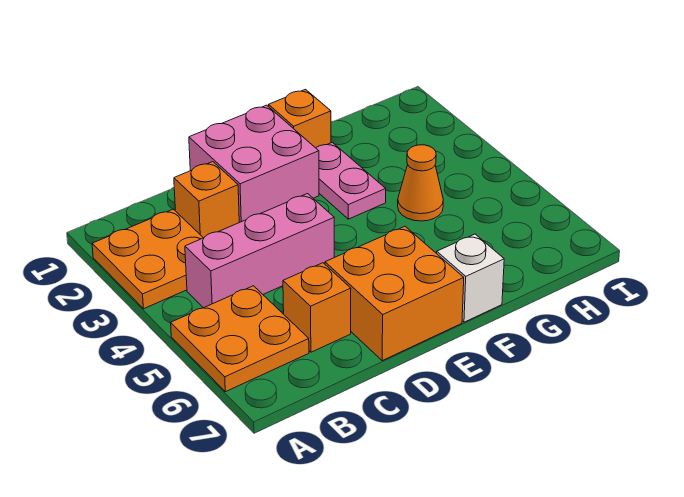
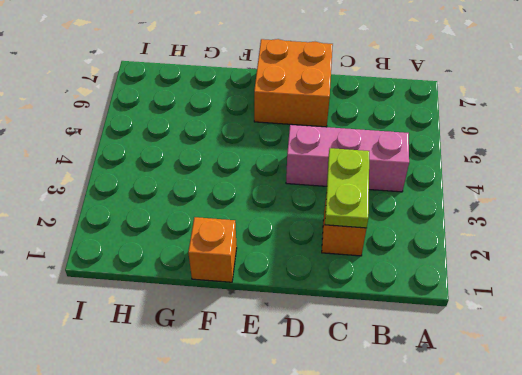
lime plate C2:C3 level 2 -> none
none -> orange plate A2:B3 level 1
none -> orange plate A5:B6 level 1

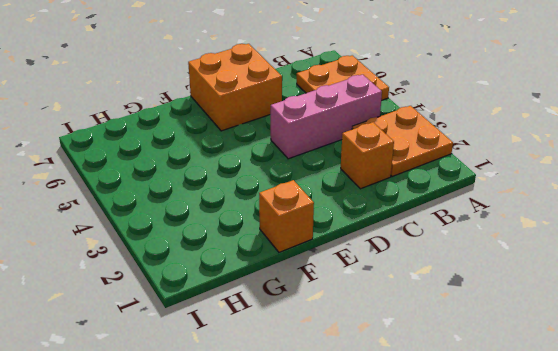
none -> orange brick C6 level 1
none -> pink brick D1:E2 level 1

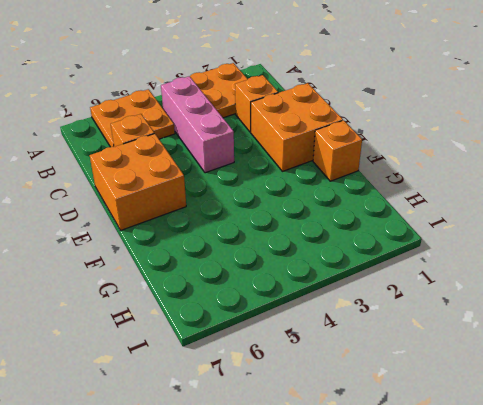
orange brick D1:E2 level 1 -> pink brick D1:E2 level 1
none -> pink plate F2:F3 level 1
none -> white brick F7 level 1

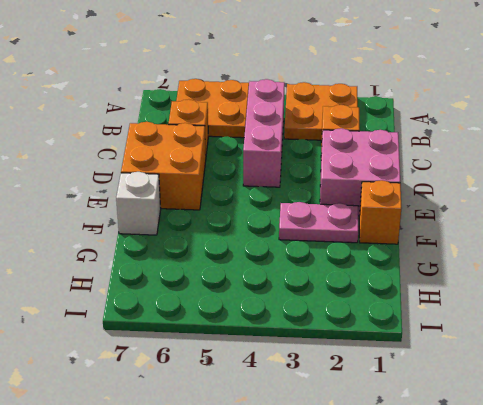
none -> orange cone G4 level 1

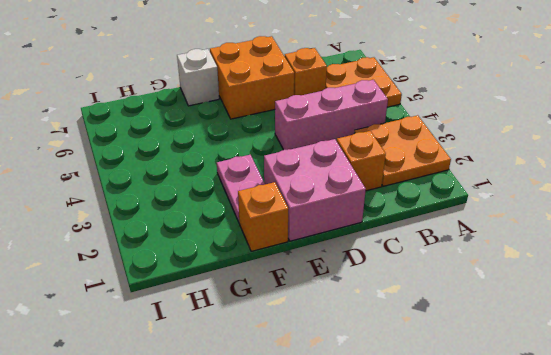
none -> orange cone G4 level 1

